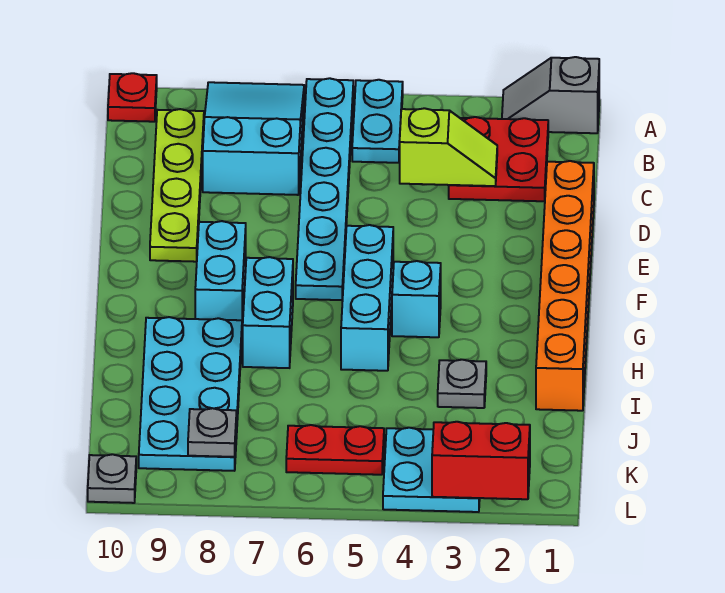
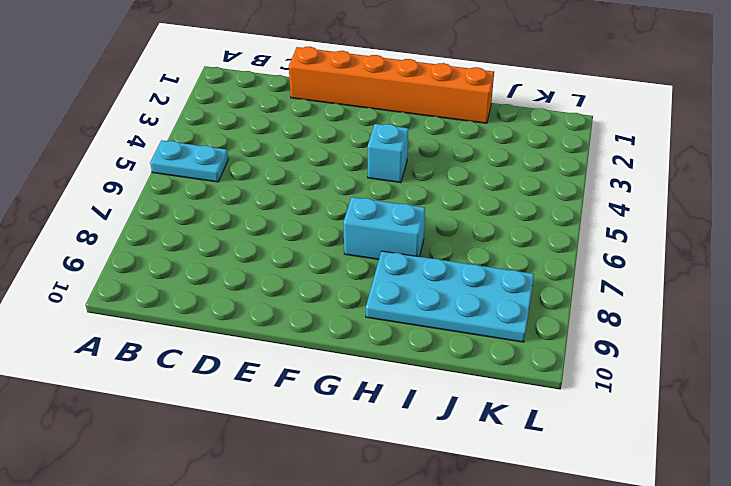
none -> grey slope A1:A2 level 1 top 1
none -> cyan plate A6:F6 level 1
none -> cyan slope A7:C8 level 1 top C

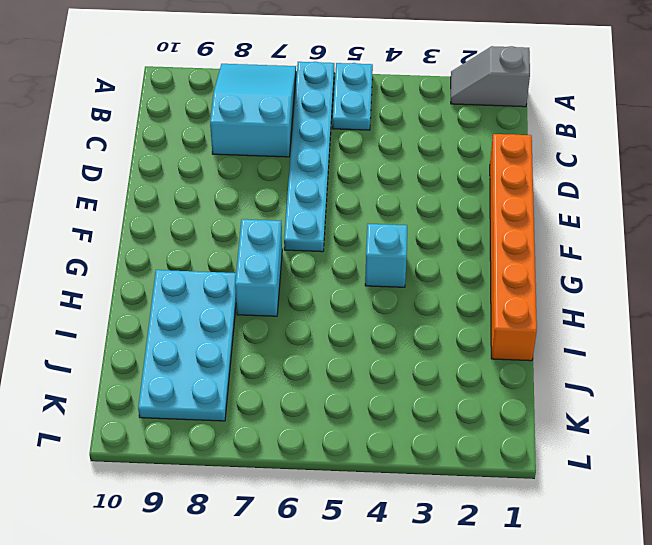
none -> red plate A10 level 1
none -> red plate B2:C3 level 1
none -> lime plate B9:E9 level 1

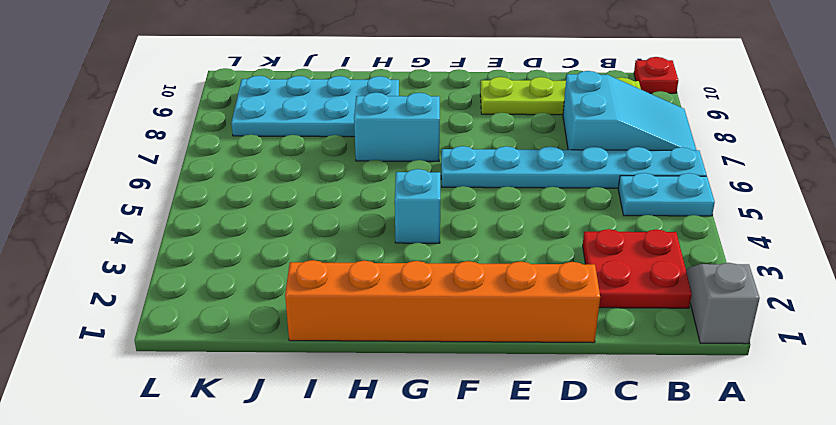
none -> cyan brick F5:H5 level 1
none -> cyan brick F8:G8 level 1
none -> grey plate I3 level 1

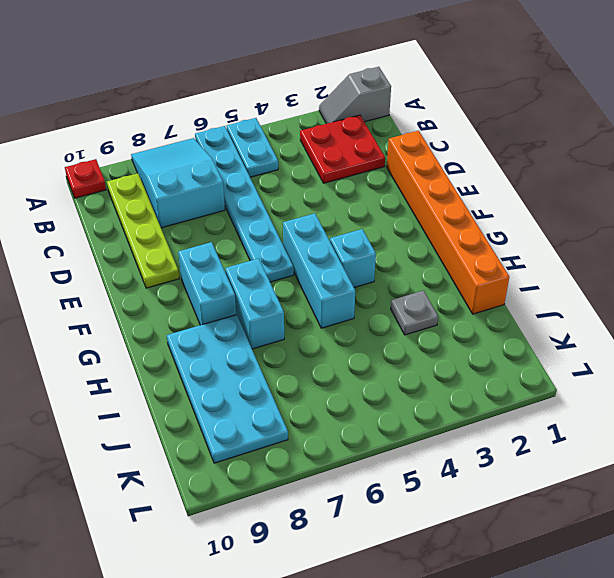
none -> cyan plate K3:L4 level 1
none -> red plate K5:K6 level 1
none -> grey plate L10 level 1

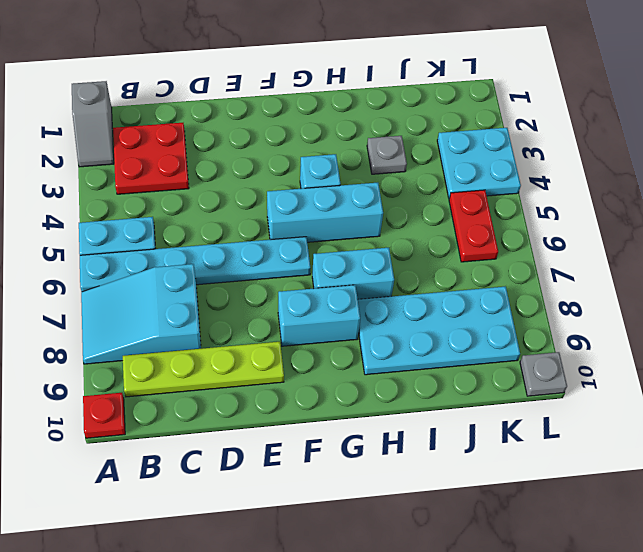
none -> orange brick D1:I1 level 1
none -> lime slope C3:C4 level 2 top 4
none -> grey plate K8 level 2

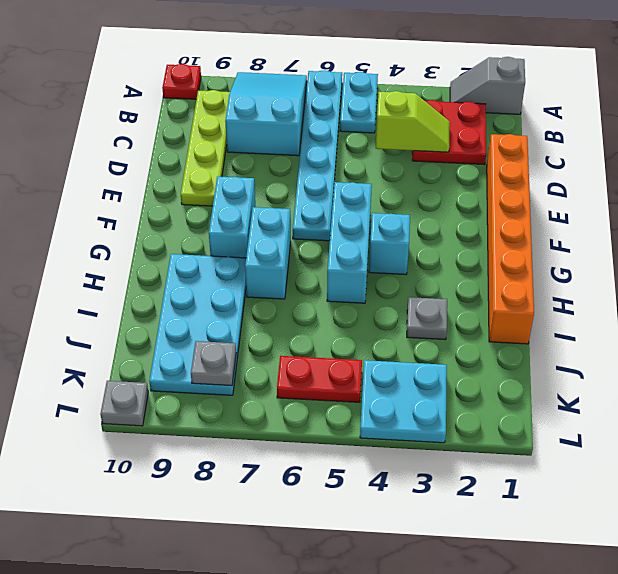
none -> red brick L2:L3 level 2

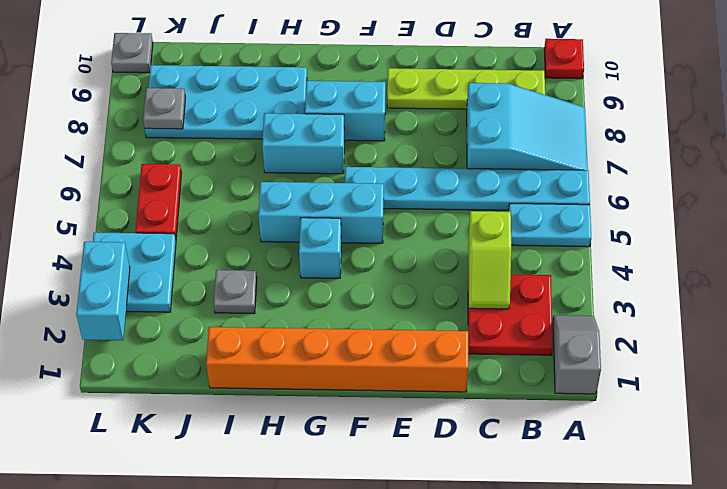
cyan brick L2:L3 level 2 -> red brick L2:L3 level 2

